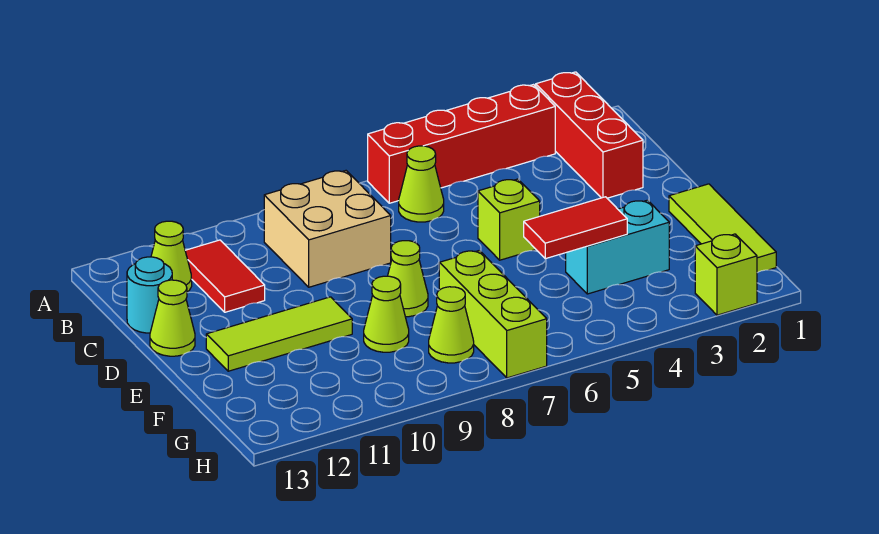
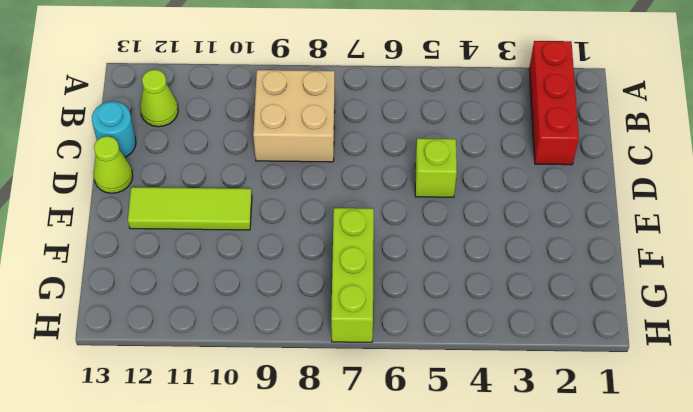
none -> red brick A3:A6 level 1
none -> lime cone B6 level 1
none -> red tile B11:C11 level 1

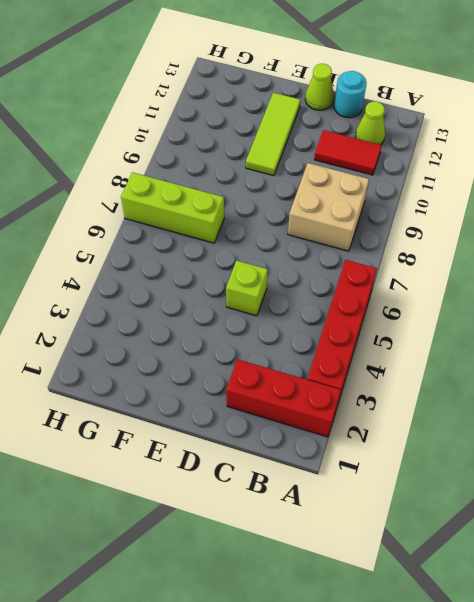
none -> lime cone B6 level 1
none -> lime tile E1:G1 level 1
none -> lime cone E8 level 1

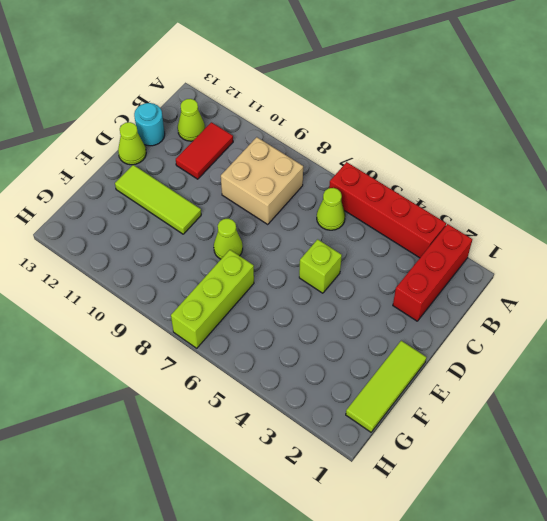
none -> cyan brick F3:F4 level 1
none -> lime cone F9 level 1
none -> lime cone G8 level 1

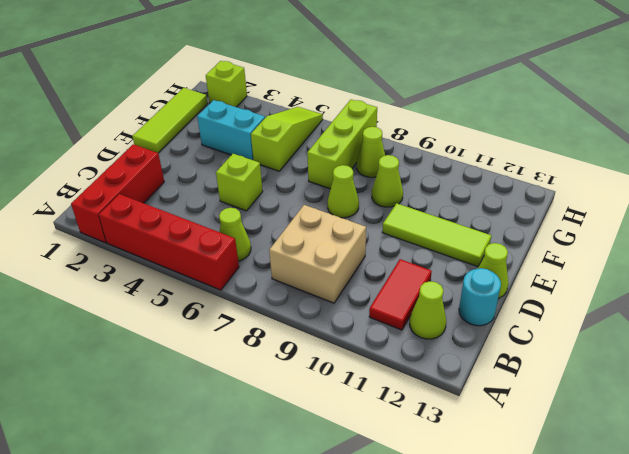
lime slope F5:H5 level 1 top F -> none
none -> red tile F4:F5 level 2

